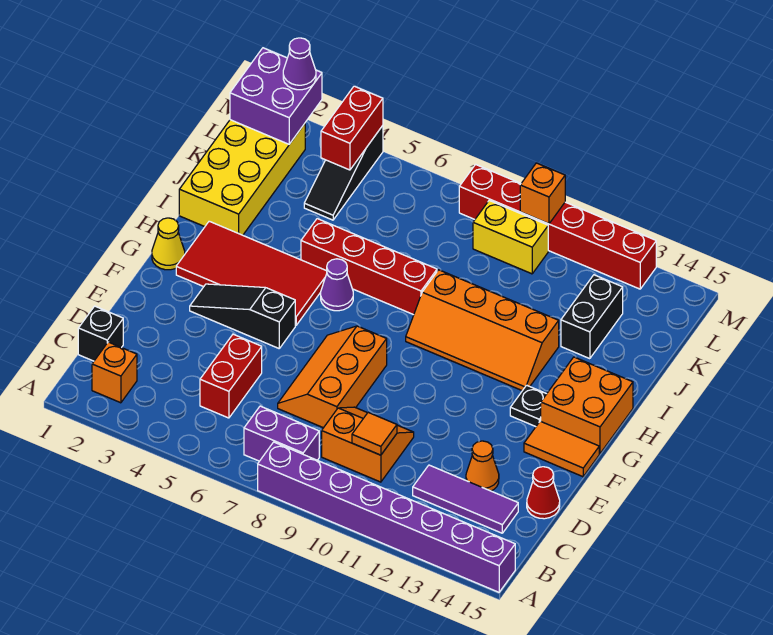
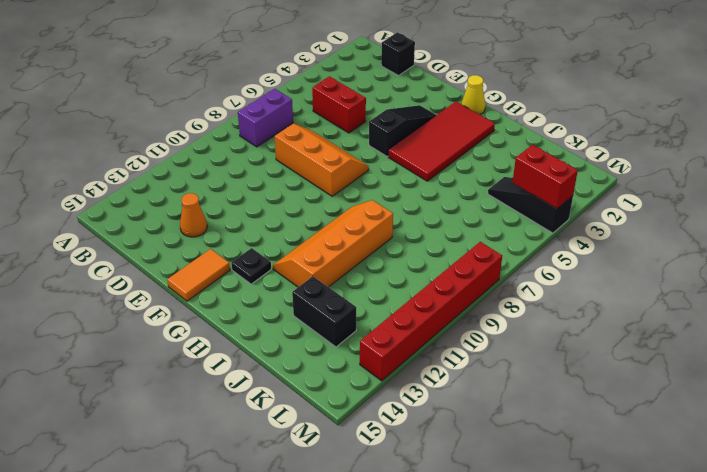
none -> purple brick A8:A15 level 1
none -> orange brick B2 level 1
none -> orange slope C9:D10 level 1 top C

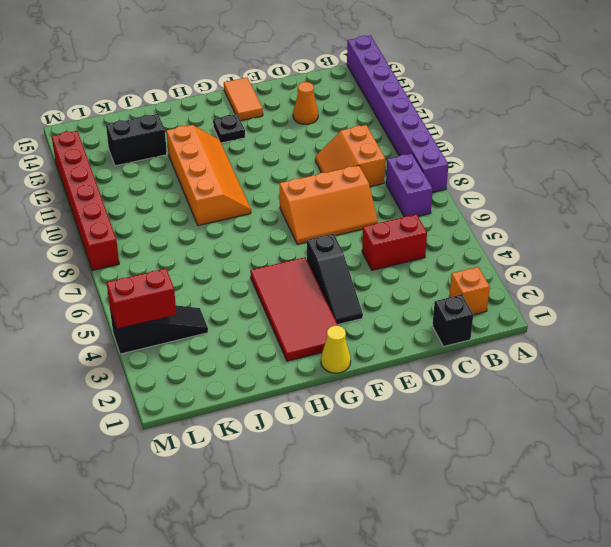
none -> purple tile C12:C14 level 1
none -> red cone D15 level 1
none -> orange brick G14:H15 level 1

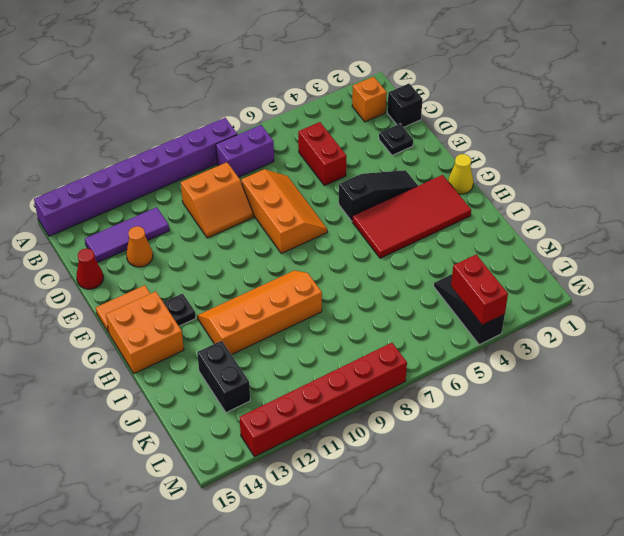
black plate D2 level 1 -> none
none -> purple cone H6 level 1
none -> yellow brick I1:L2 level 1
none -> red brick I5:I8 level 1

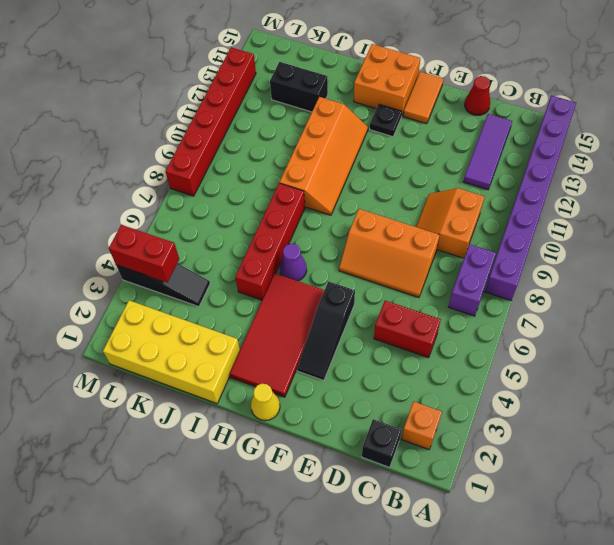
none -> orange cone D13 level 1
none -> yellow brick L9:L10 level 1
none -> orange tile C10 level 2

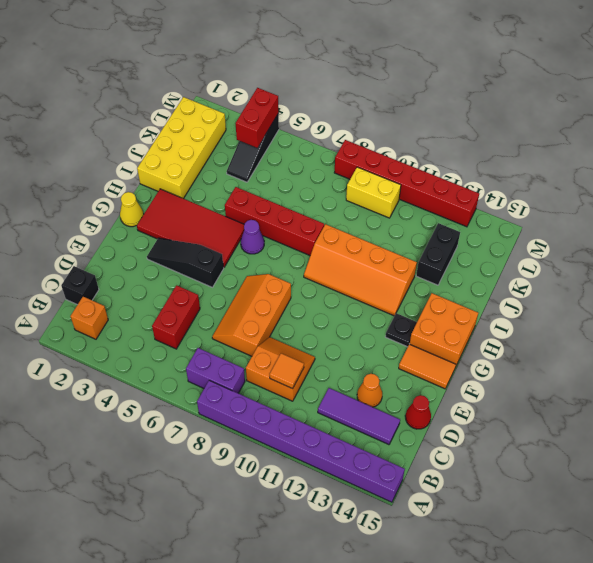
none -> purple brick L1:M2 level 2
none -> orange brick M10 level 2
none -> purple cone M2 level 3

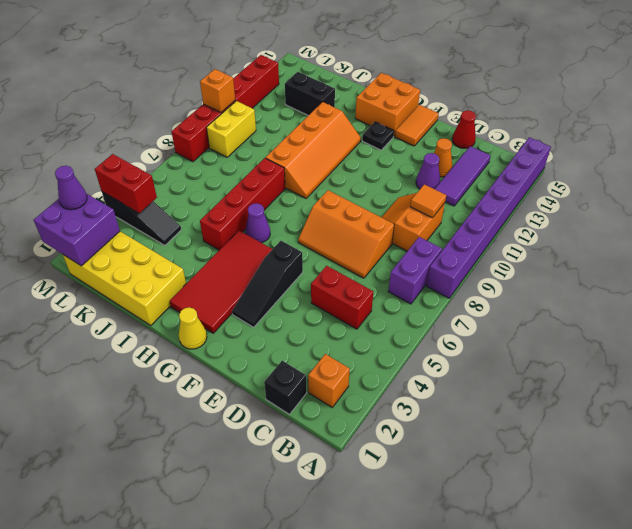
purple cone D12 level 1 -> none

